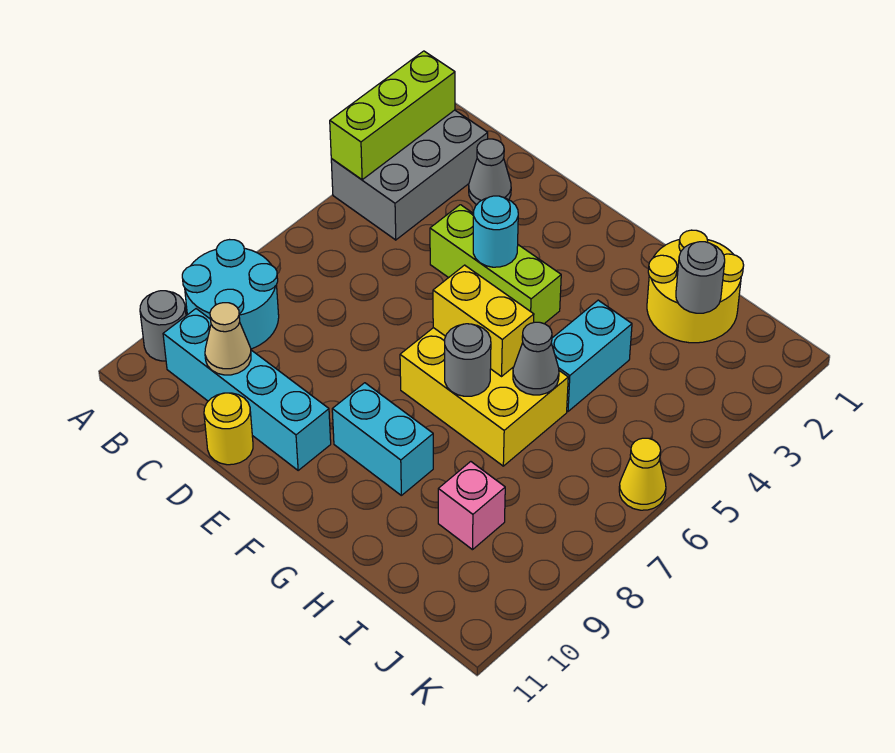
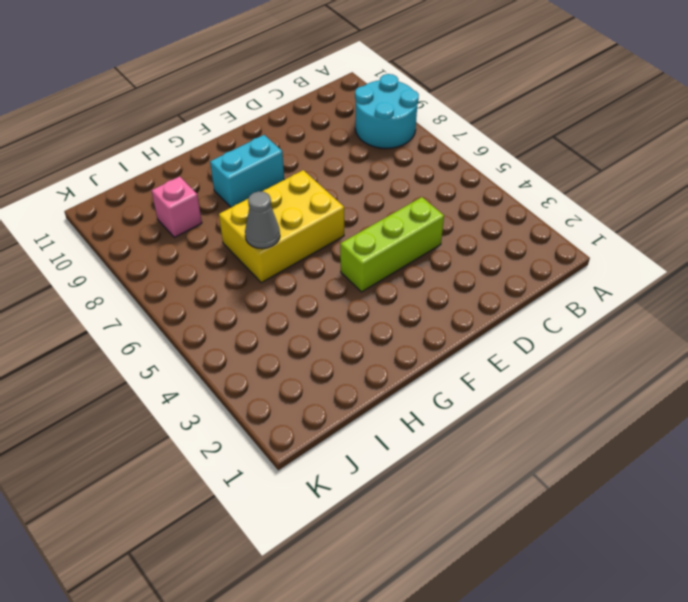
none -> grey brick A2:B4 level 1
none -> grey round brick A10 level 1
none -> cyan brick B10:E10 level 1

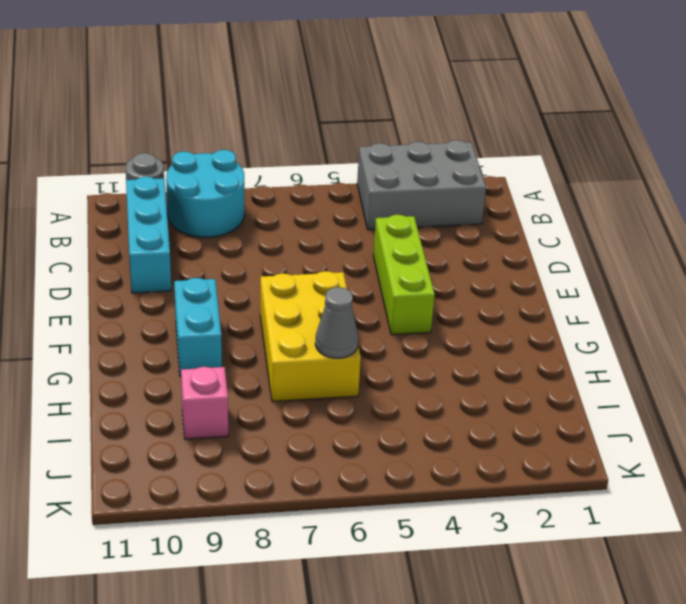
cyan brick B10:D10 level 1 -> cyan brick B10:E10 level 1
none -> grey cone C2 level 1
none -> yellow round brick D11 level 1
none -> yellow round brick H1:I2 level 1

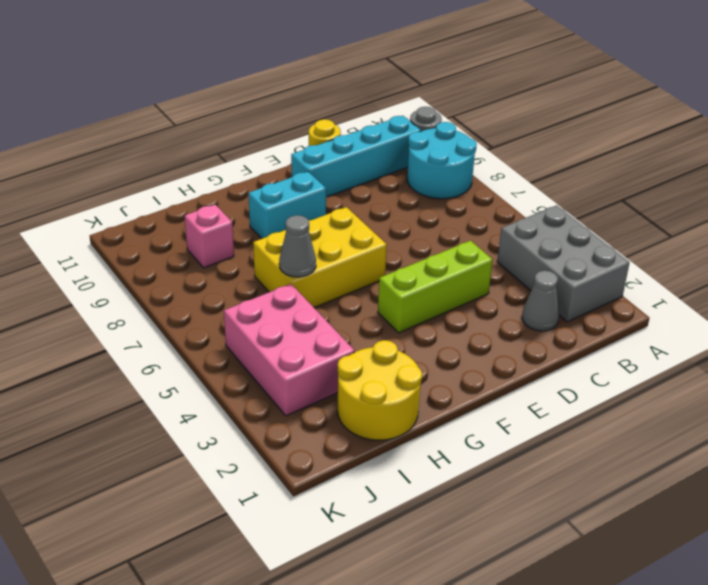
pink brick I3:J5 level 1 -> none
none -> cyan brick H4:H5 level 1
none -> yellow cone K6 level 1
none -> lime brick A2:A4 level 2

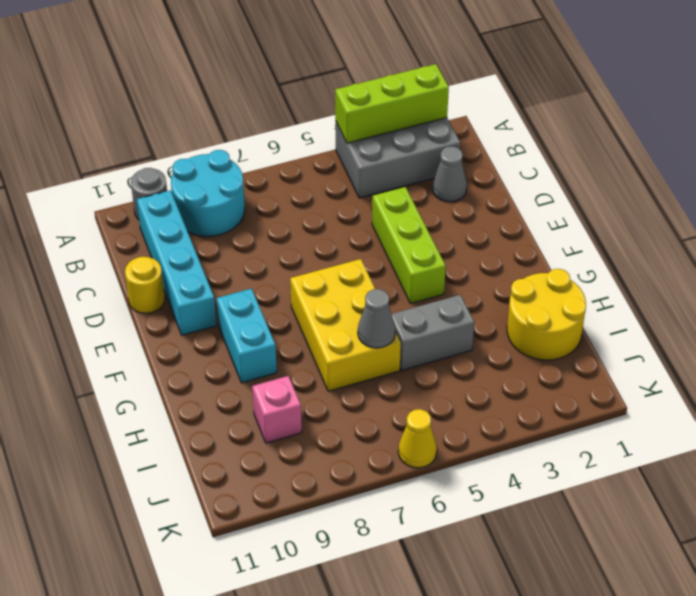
grey brick H4:H5 level 1 -> cyan brick H4:H5 level 1
none -> tan cone C10 level 2
none -> cyan round brick E4 level 2
none -> yellow brick F6:G6 level 2

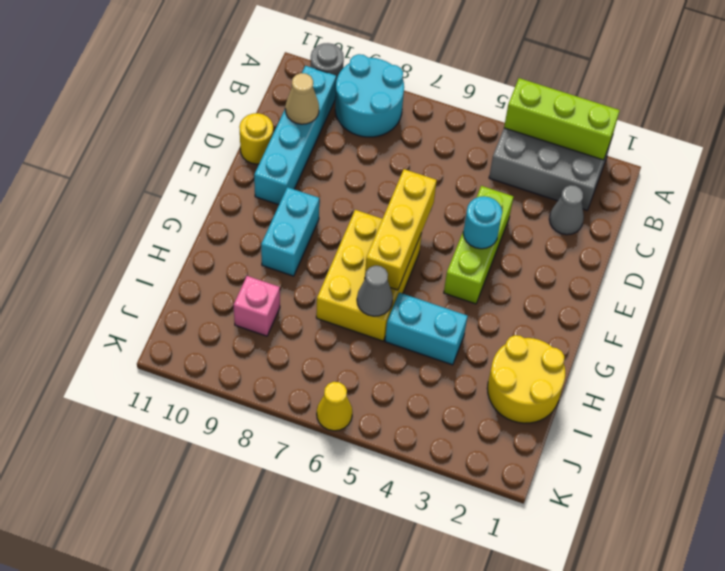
yellow brick E6:G6 level 2 -> yellow brick F6:G6 level 2
none -> grey round brick G7 level 2
none -> grey round brick I2 level 2

